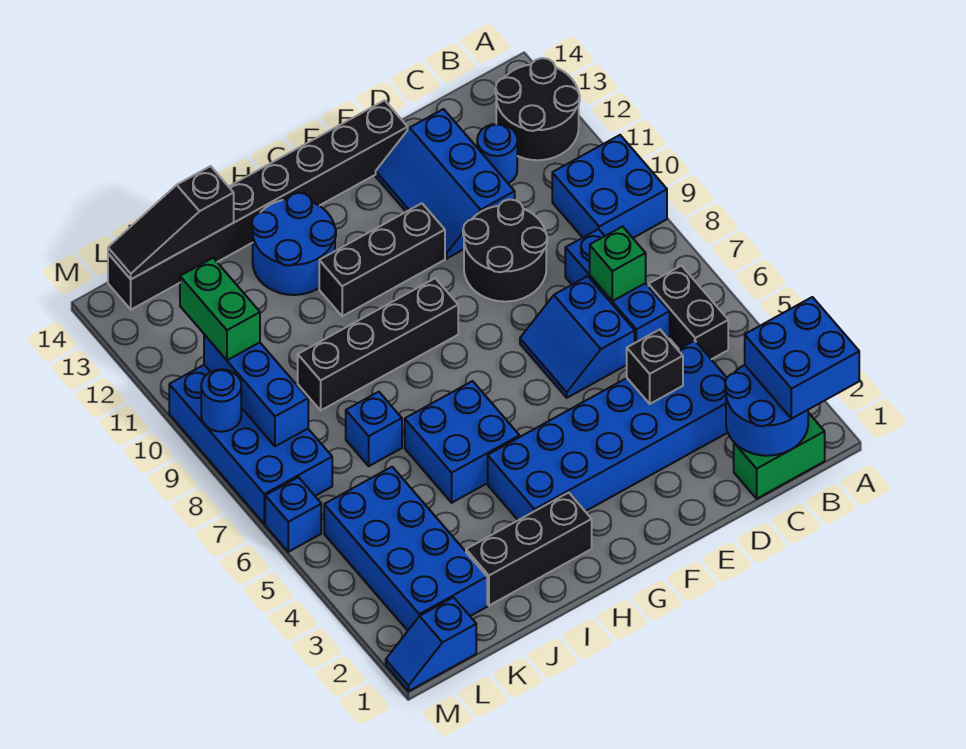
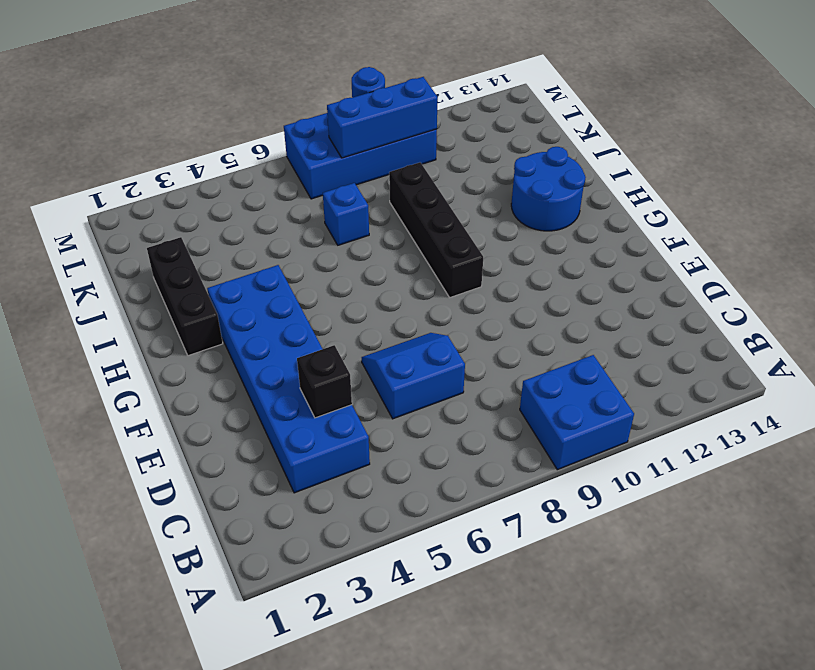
none -> black round brick A12:B13 level 1
none -> green brick B1:C1 level 1
none -> black brick B5:B6 level 1

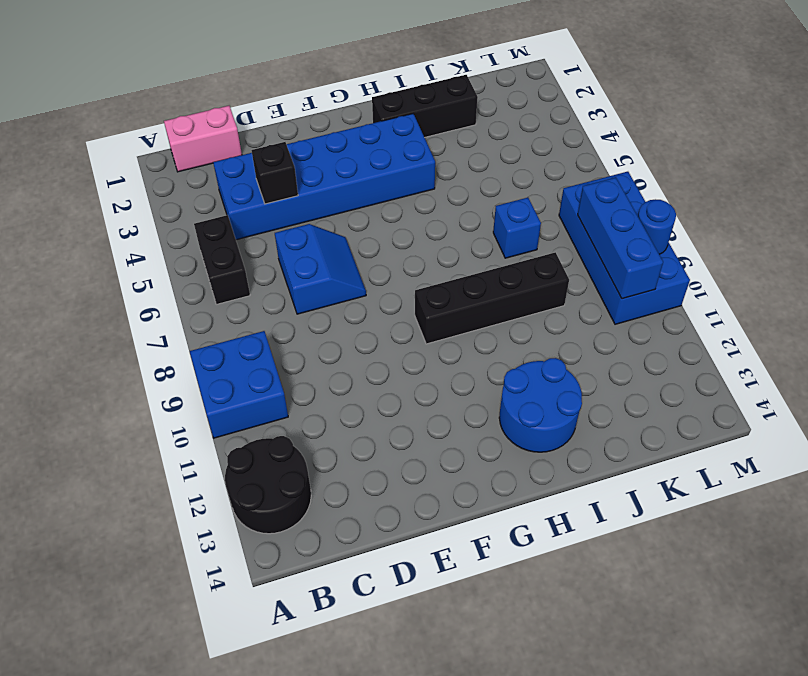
pink brick B1:C1 level 1 -> green brick B1:C1 level 1
none -> blue brick C6:C8 level 1
none -> blue round brick C12 level 1
none -> black round brick D9:E10 level 1

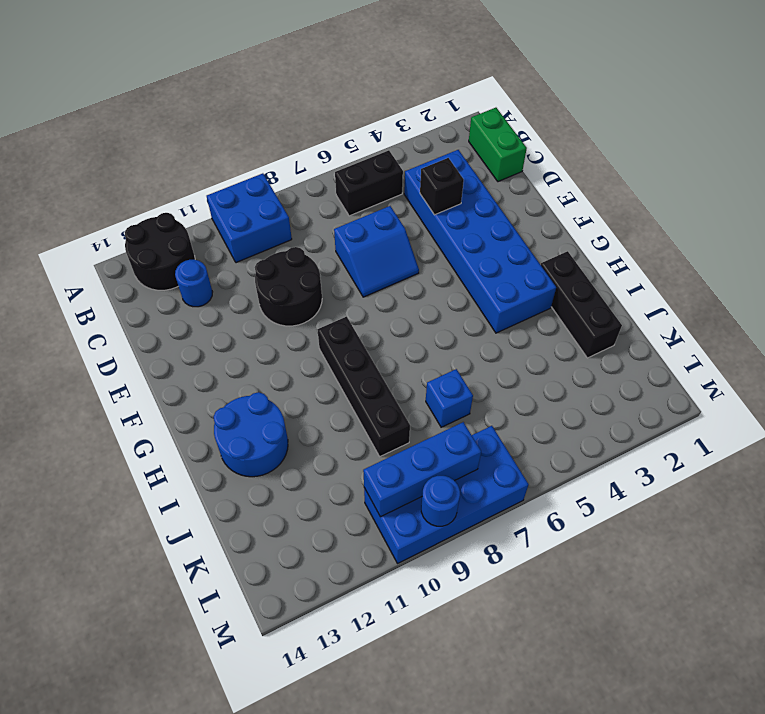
none -> blue brick C6:C8 level 1
none -> blue slope D11:E13 level 1 top D
none -> black brick E14:L14 level 1

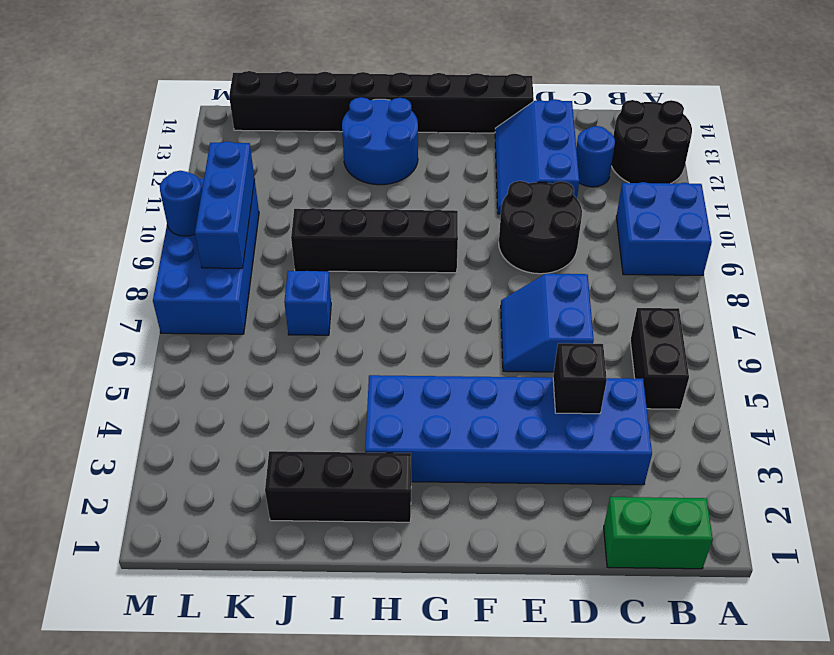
none -> blue brick C6:C8 level 1
none -> black brick F11:H11 level 1
none -> blue brick H5:I6 level 1

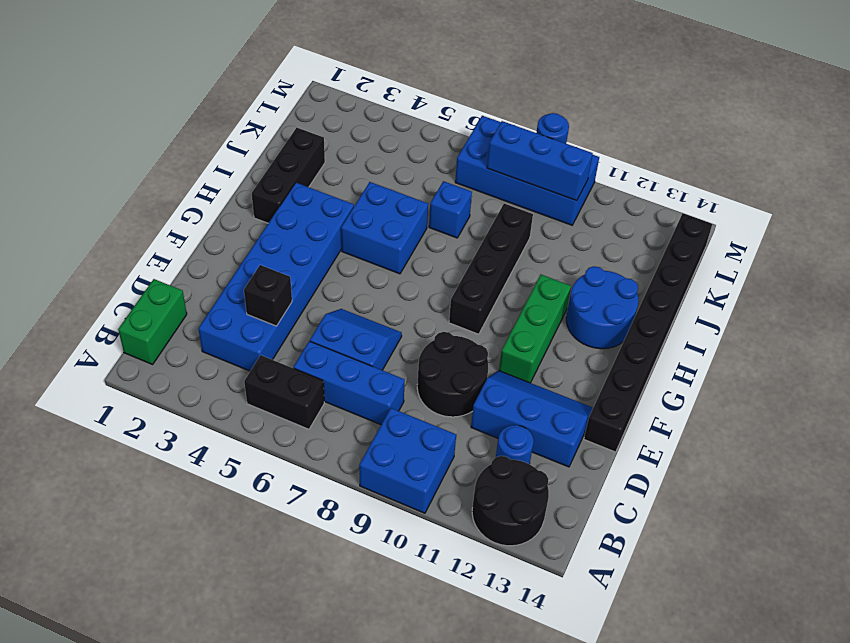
green brick F11:H11 level 1 -> black brick F11:H11 level 1
none -> blue brick K2:L5 level 1
none -> blue slope L1:M1 level 1 top L
none -> blue brick M6 level 1

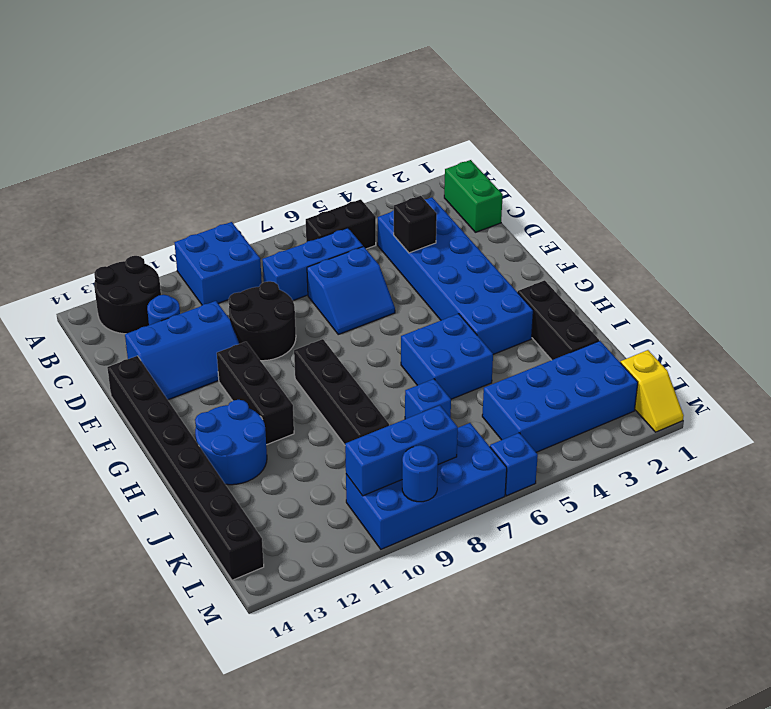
yellow slope L1:M1 level 1 top L -> blue slope L1:M1 level 1 top L
none -> blue round brick B1:C2 level 2
none -> green brick C7 level 2
none -> black slope J14:L14 level 2 top J

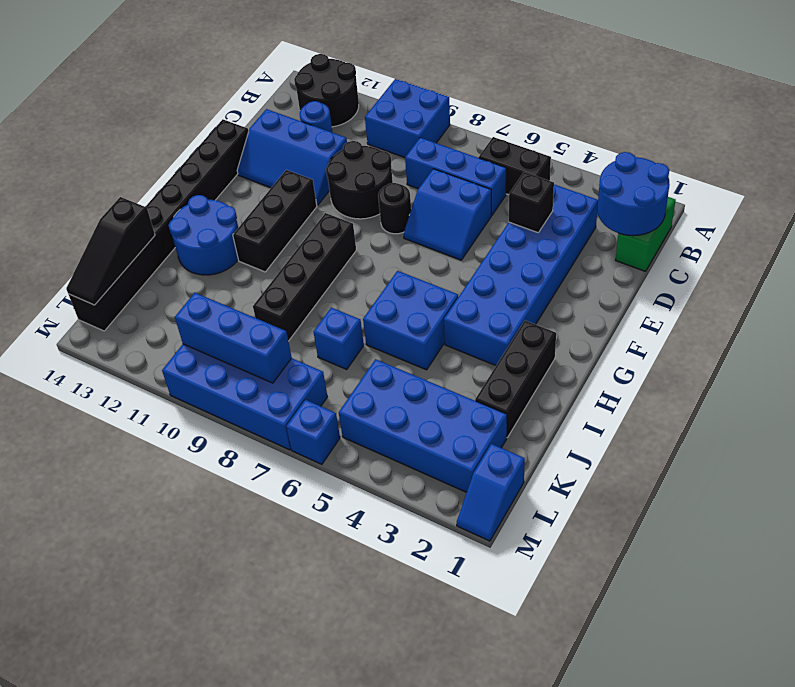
black round brick E8 level 1 -> none
none -> green brick C7 level 2
none -> blue round brick M9 level 2
none -> blue brick A1:B2 level 3

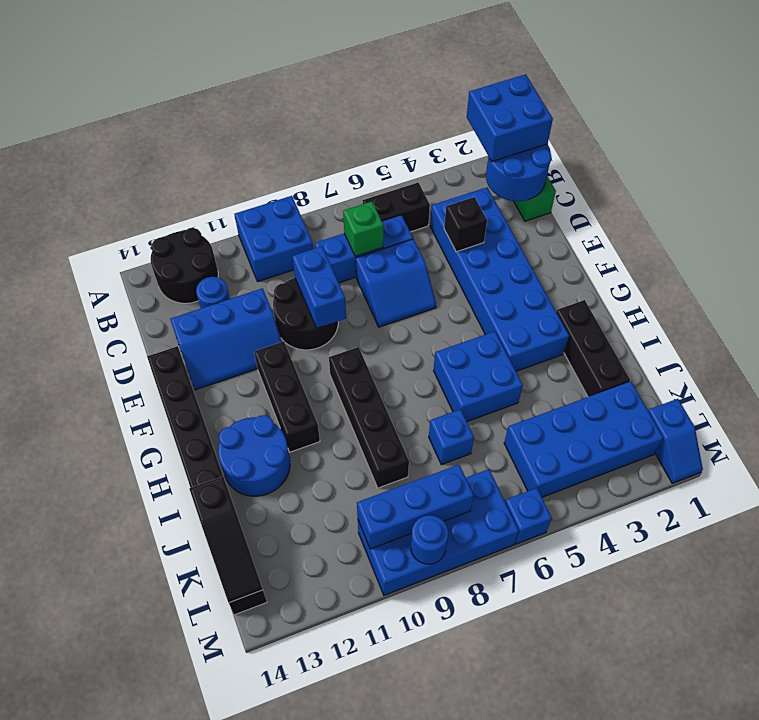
blue brick D9:E9 level 2 -> none
none -> green brick L10:L11 level 3

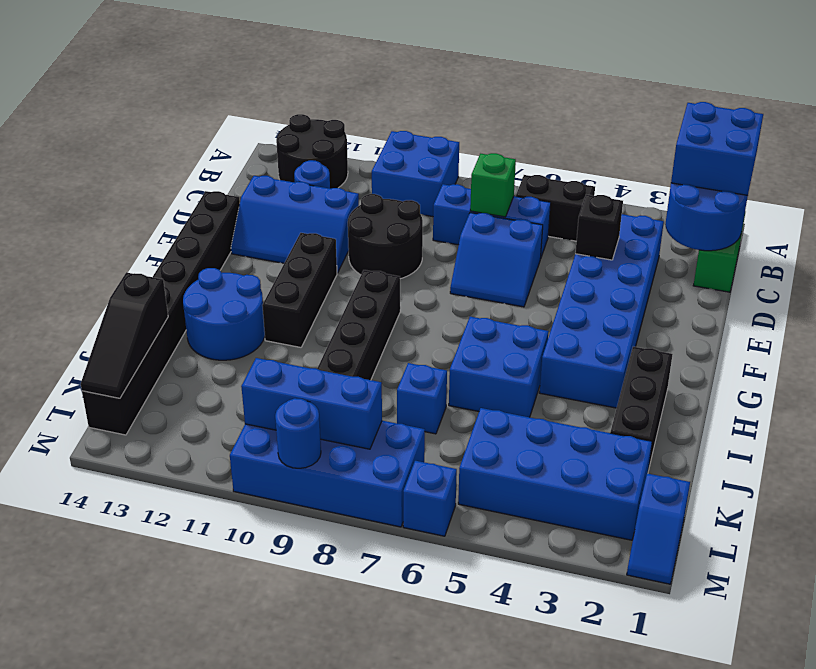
none -> green brick L10:L11 level 3

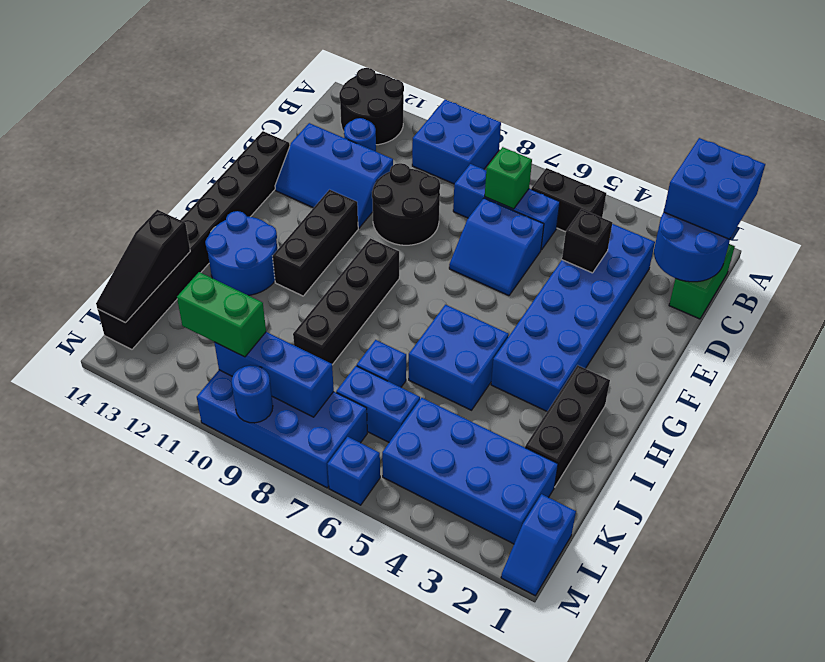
blue brick K6:K7 level 1 -> none

